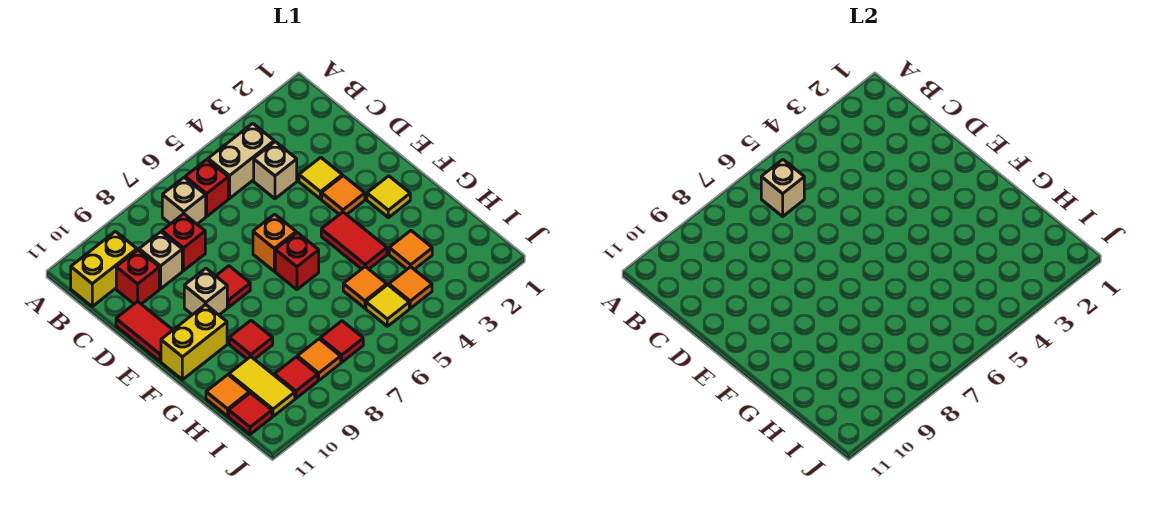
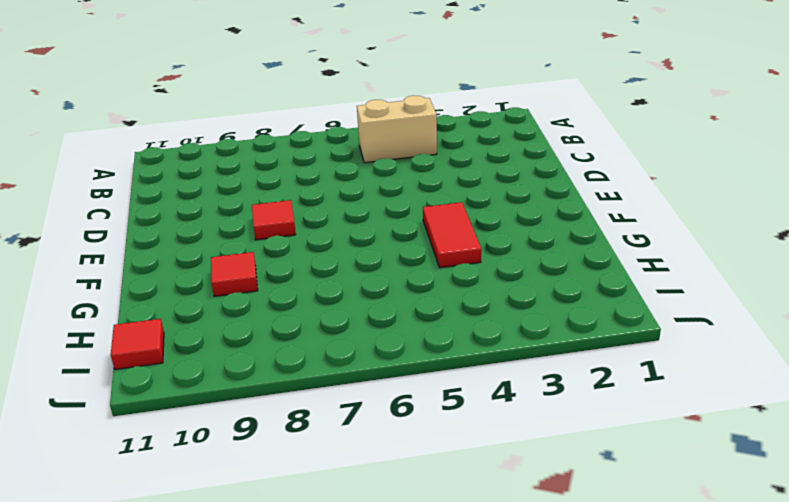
none -> red brick B6 level 1
none -> tan brick B7 level 1
none -> yellow brick B10:B11 level 1
none -> tan brick C4 level 1

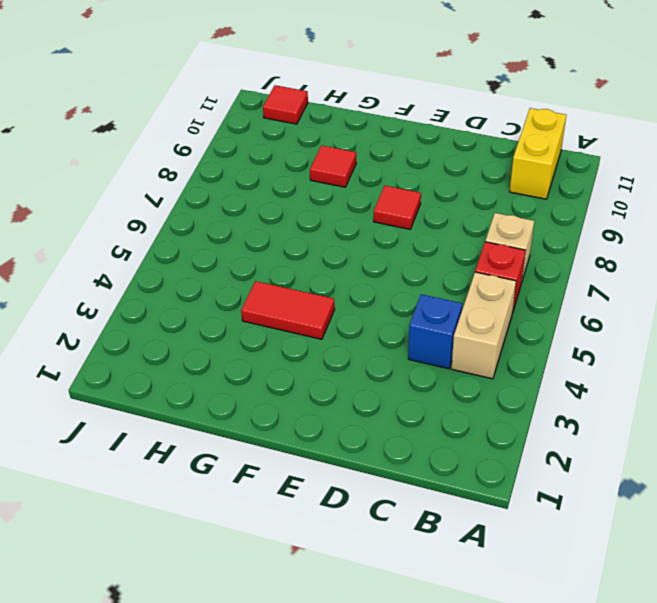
blue brick C4 level 1 -> tan brick C4 level 1
none -> red brick C8 level 1
none -> tan brick C9 level 1
none -> red brick C10 level 1
none -> yellow tile D3 level 1

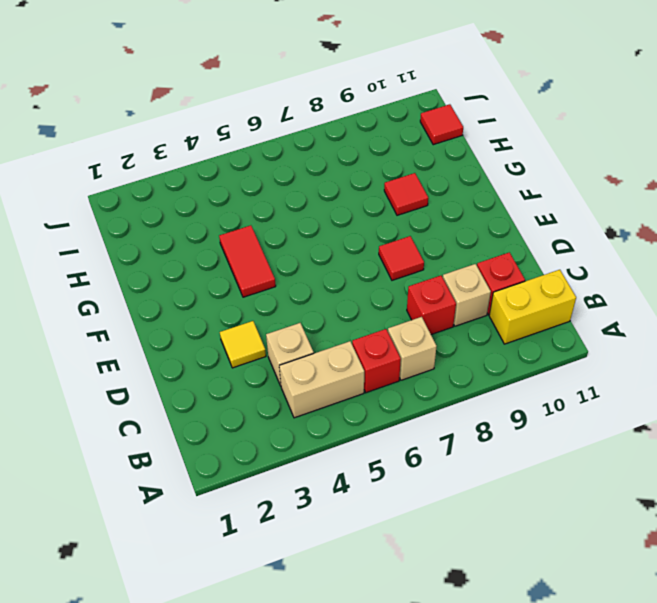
none -> red tile D11:E11 level 1
none -> orange tile E3 level 1
none -> orange brick E6 level 1
none -> tan brick E9 level 1

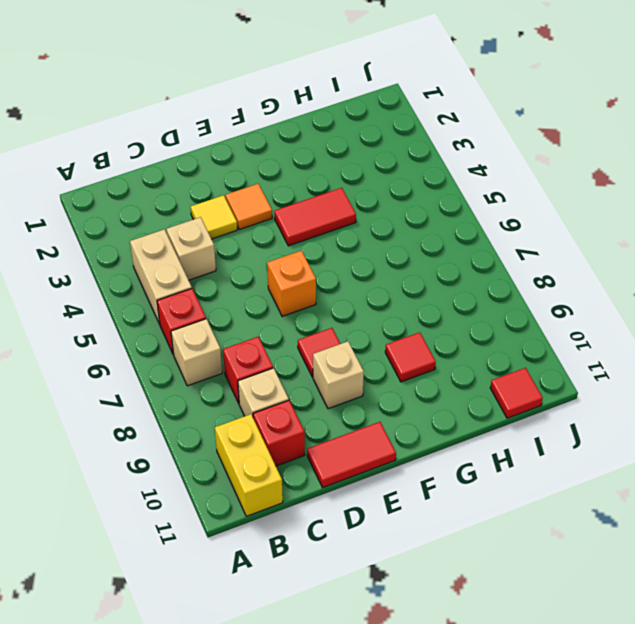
none -> yellow tile F2 level 1
none -> red brick F6 level 1
none -> yellow brick F10:F11 level 1
none -> orange tile H3 level 1

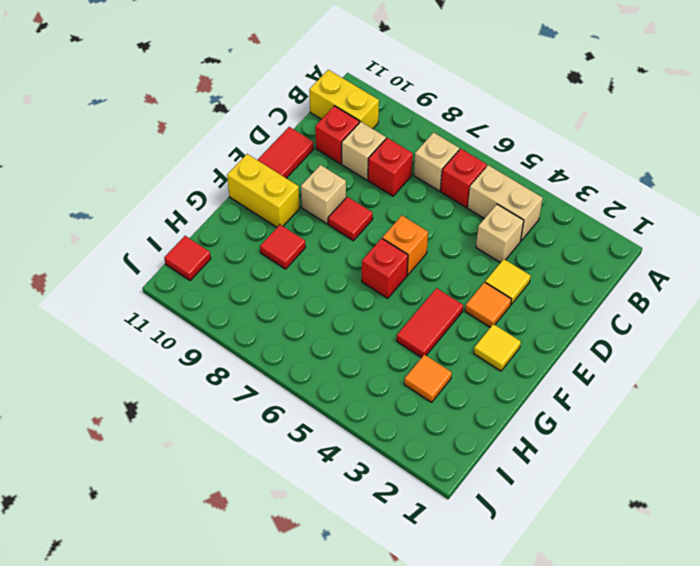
none -> orange tile H5 level 1
none -> yellow tile H10:I10 level 1
none -> orange tile H11 level 1
none -> orange tile I4 level 1

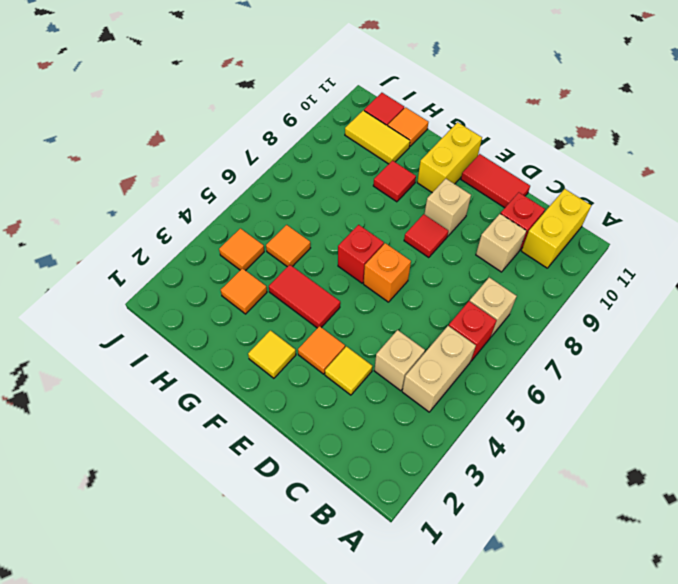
none -> red brick C8 level 1
none -> yellow tile I5 level 1
none -> red tile I7 level 1
none -> orange tile I8 level 1

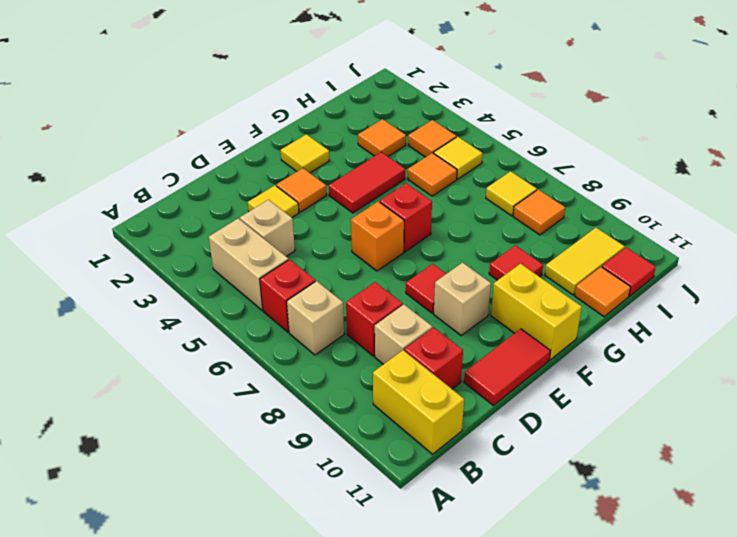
yellow tile I7 level 1 -> red tile I7 level 1
none -> red tile I9 level 1
none -> tan brick B6 level 2

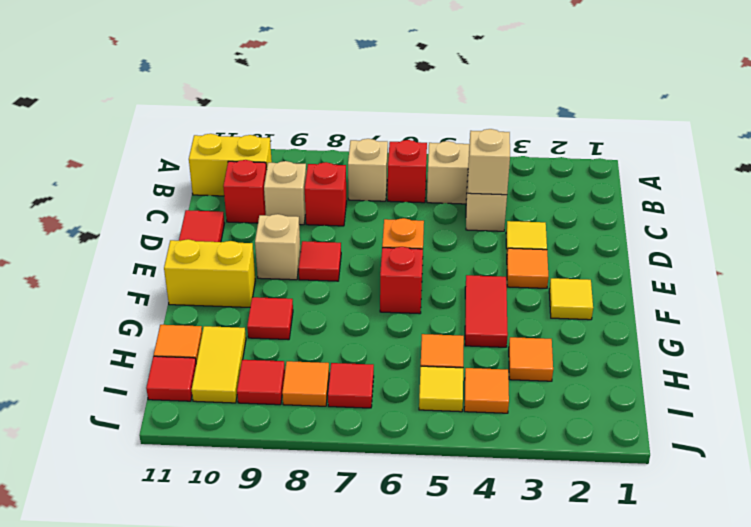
tan brick C4 level 2 -> tan brick B6 level 2

